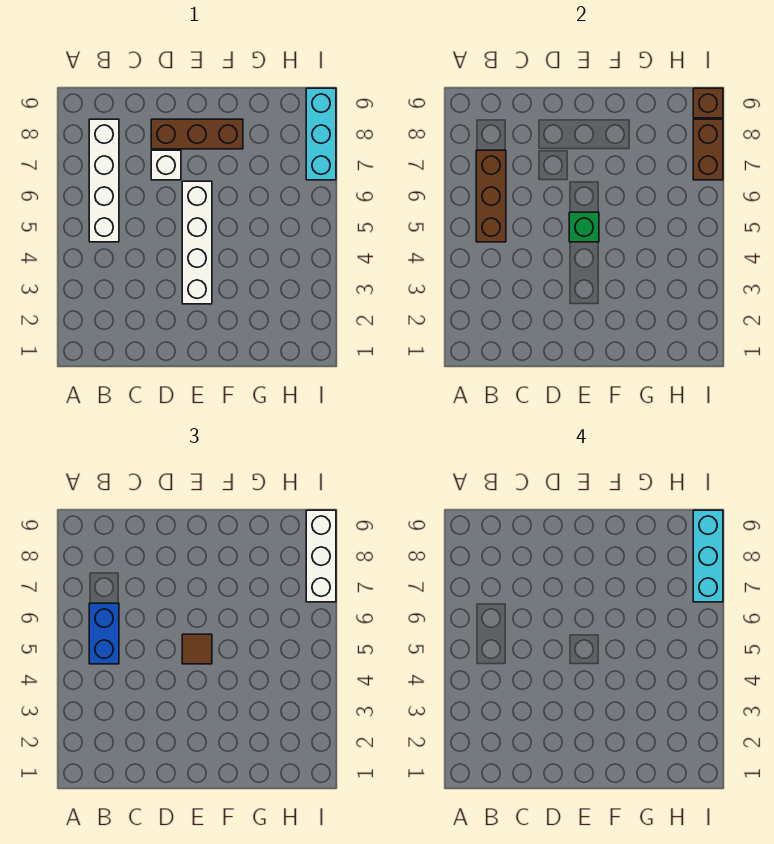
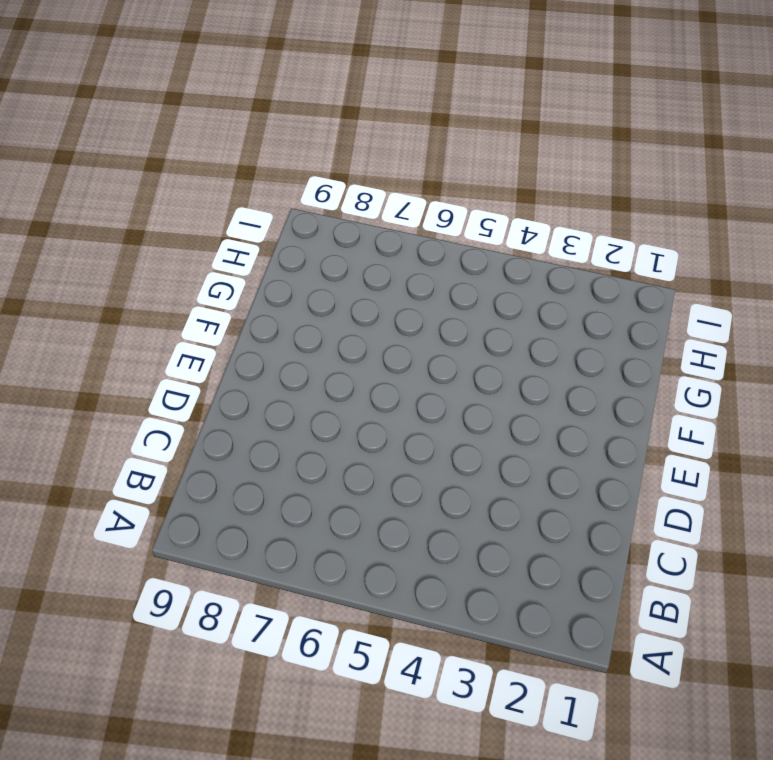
none -> white brick B5:B8 level 1
none -> white brick D7 level 1
none -> brown brick D8:F8 level 1

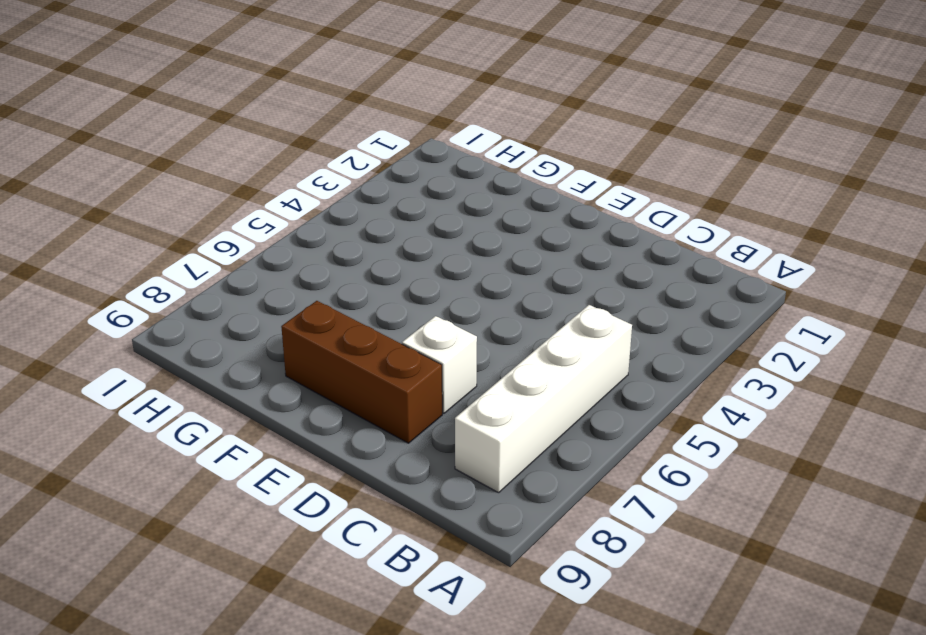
none -> white brick E3:E6 level 1
none -> cyan brick I7:I9 level 1
none -> brown brick B5:B7 level 2

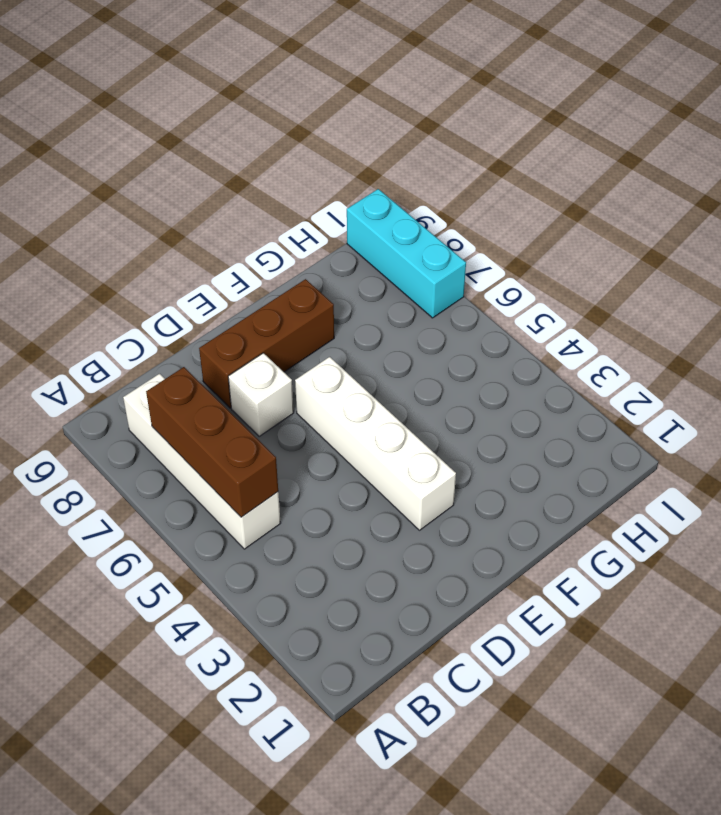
none -> green brick E5 level 2
none -> brown brick I7:I8 level 2
none -> brown brick I9 level 2

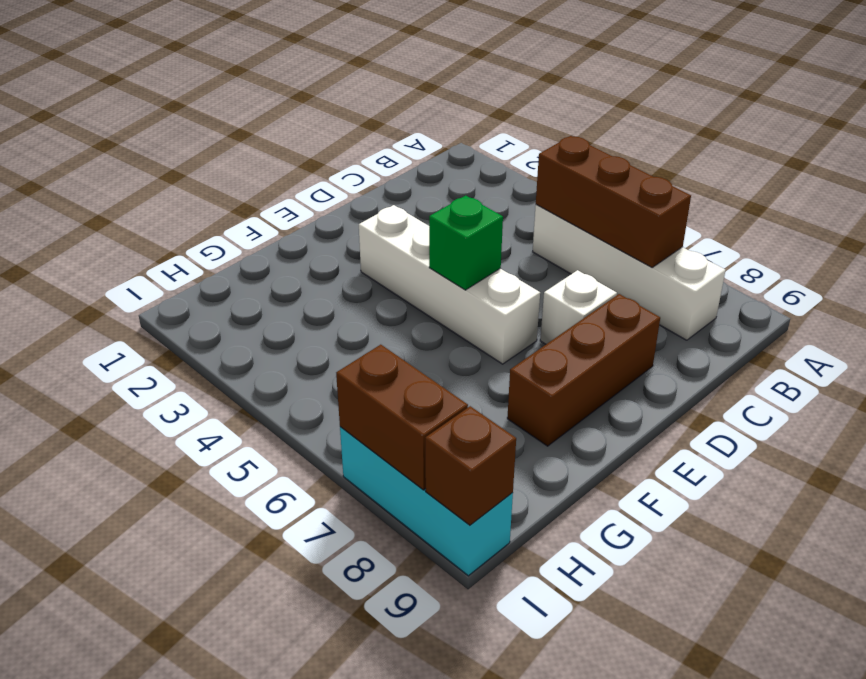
none -> blue brick B5:B6 level 3
none -> brown tile E5 level 3
none -> white brick I7:I9 level 3

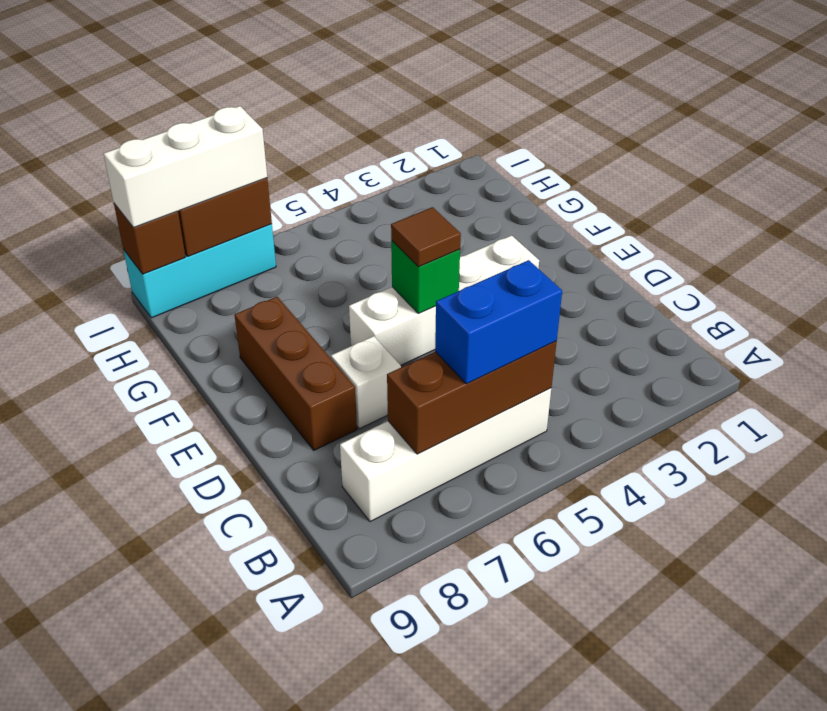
none -> cyan brick I7:I9 level 4

